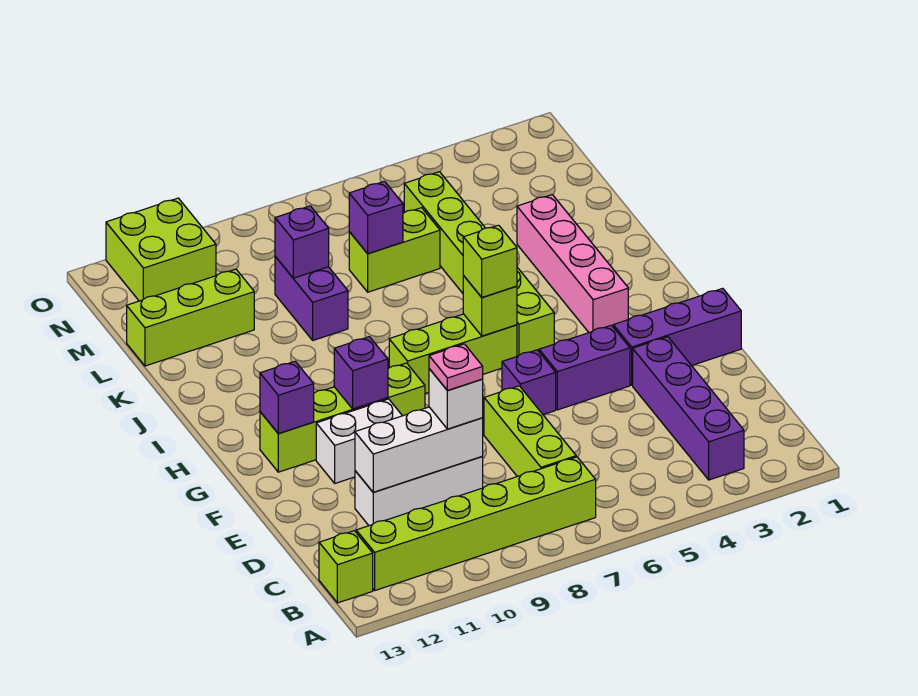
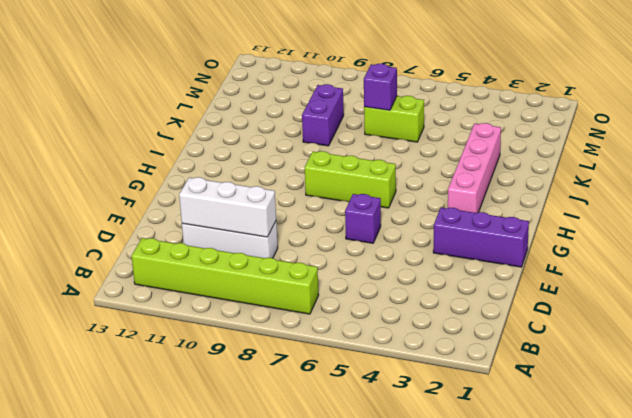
none -> purple brick B3:E3 level 1
none -> lime brick B13 level 1
none -> lime brick C7:E7 level 1

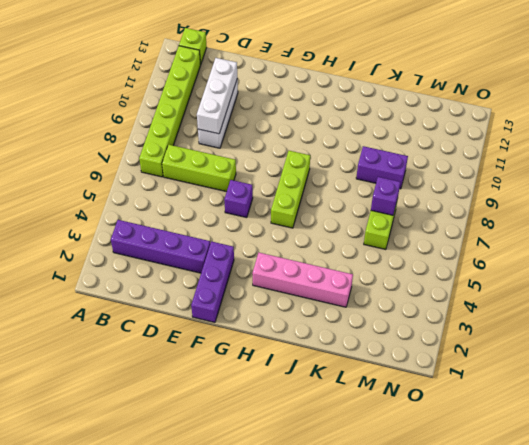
none -> purple brick F4:F5 level 1
none -> white brick F10:F11 level 1
none -> lime brick G9:G12 level 1

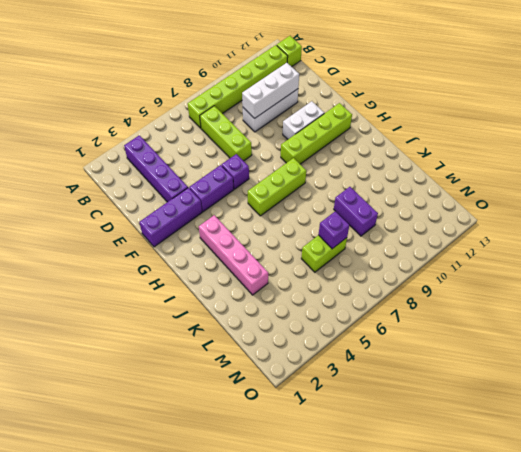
none -> lime brick H5:M5 level 1
none -> lime brick L11:L13 level 1
none -> lime brick N11:O12 level 1

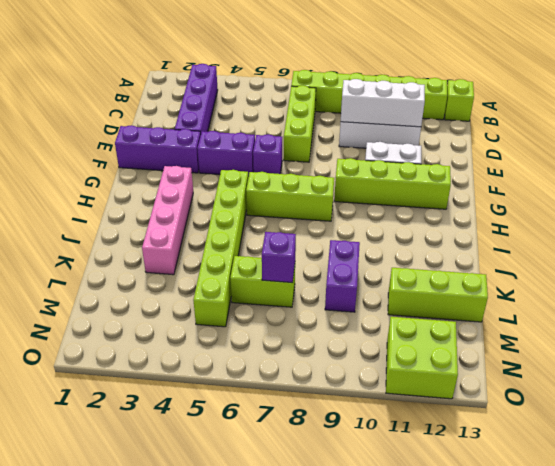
none -> purple brick G10 level 2
none -> purple brick G12 level 2
none -> lime brick H6 level 2

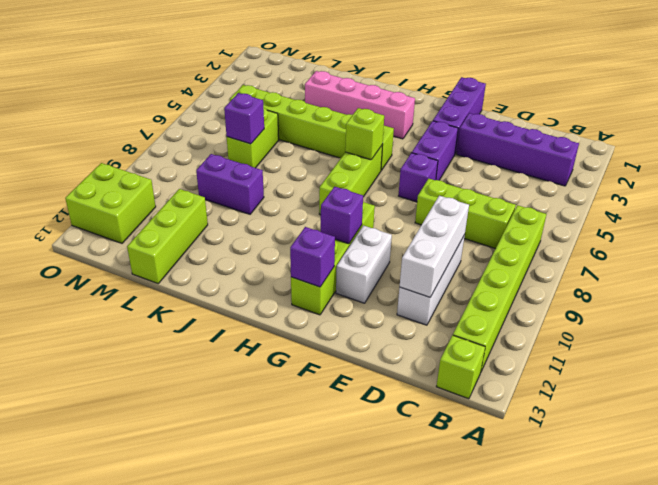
none -> purple brick L9 level 2
none -> white brick D9 level 3
none -> lime brick H6 level 3

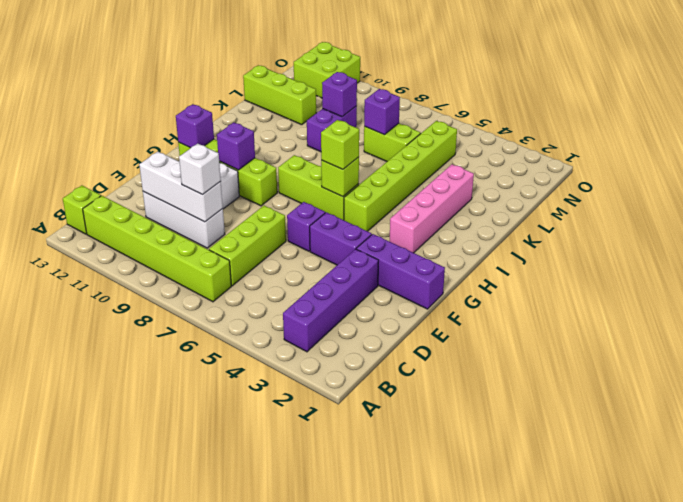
none -> pink plate D9 level 4

